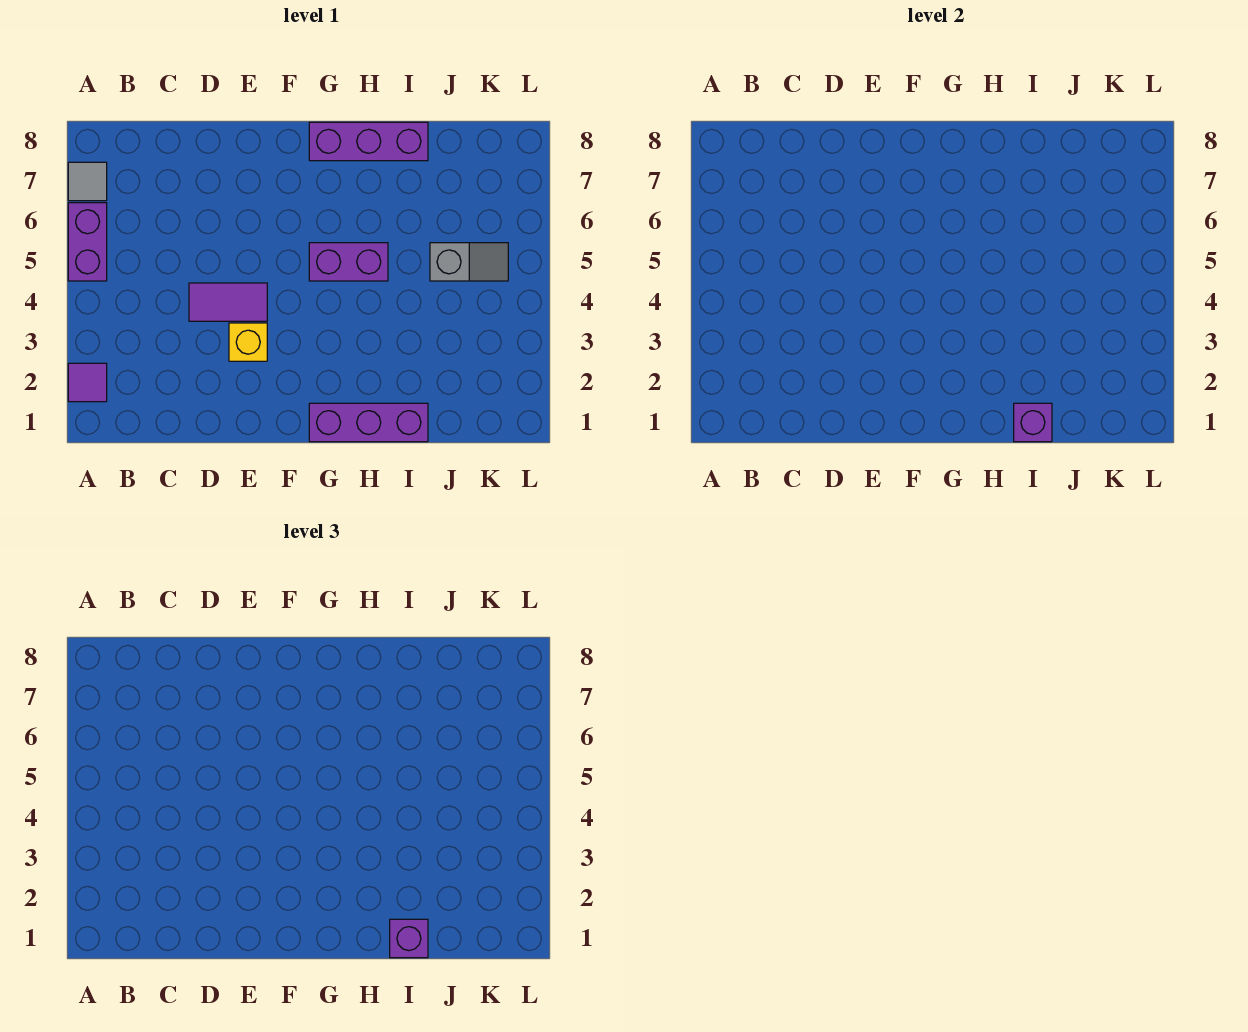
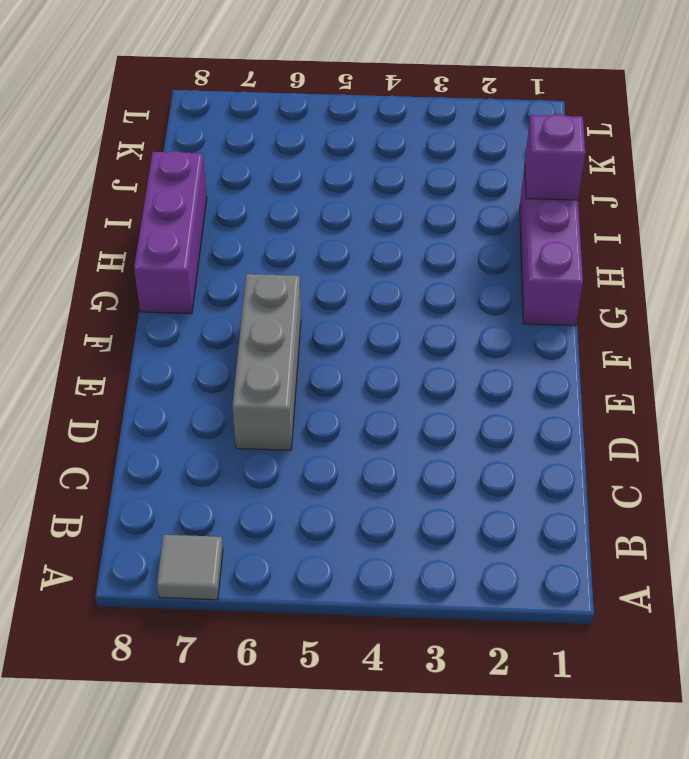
grey brick D6:F6 level 1 -> none
none -> purple tile A2 level 1
none -> purple brick A5:A6 level 1

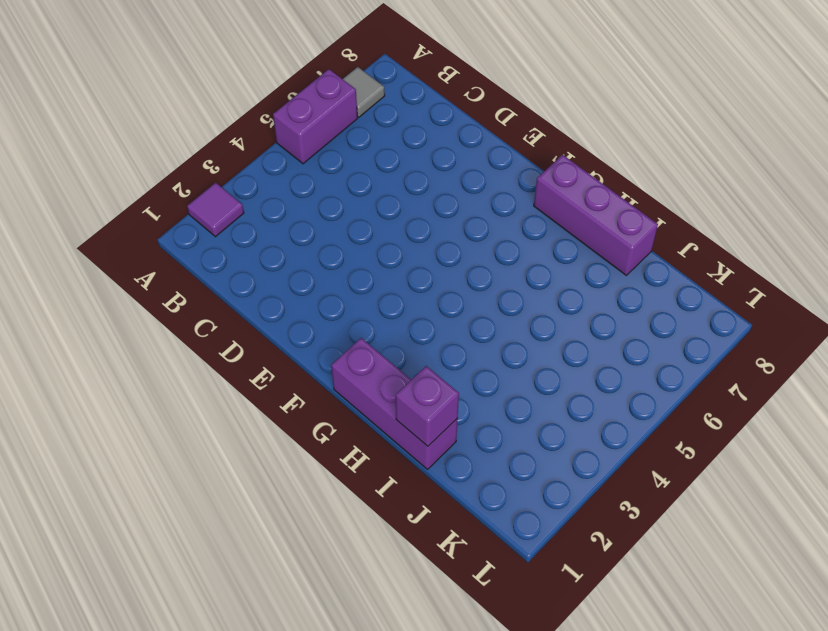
none -> purple tile D4:E4 level 1
none -> yellow brick E3 level 1

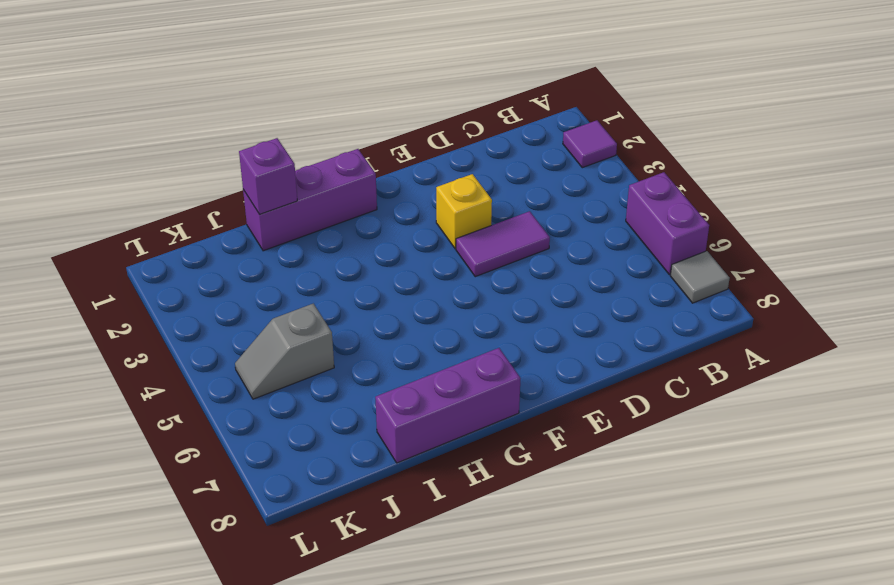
none -> purple brick G5:H5 level 1
none -> purple brick I1 level 3

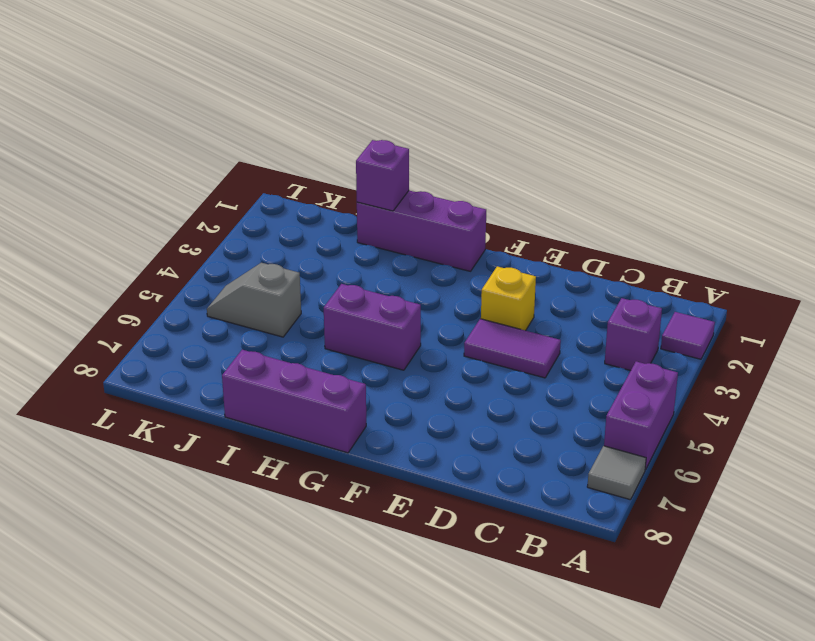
purple brick B3 level 1 -> purple brick I1 level 3

